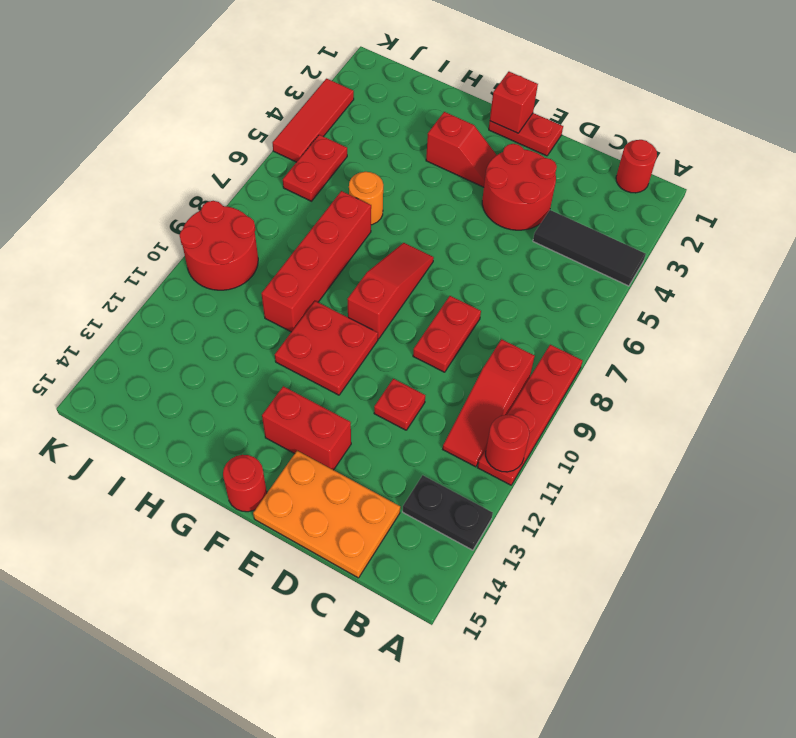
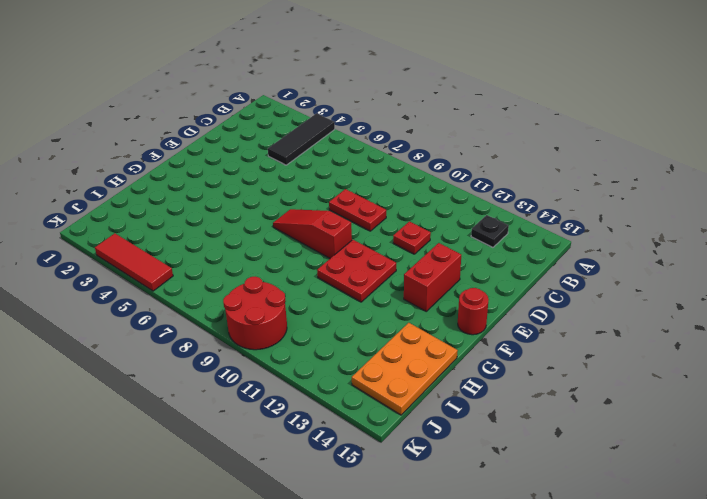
black plate B13 level 1 -> black plate A13:B13 level 1
orange plate H14:J15 level 1 -> orange plate C14:E15 level 1
none -> red plate A8:A11 level 1
none -> red round brick B1 level 1
none -> red slope B9:B11 level 1 top 9

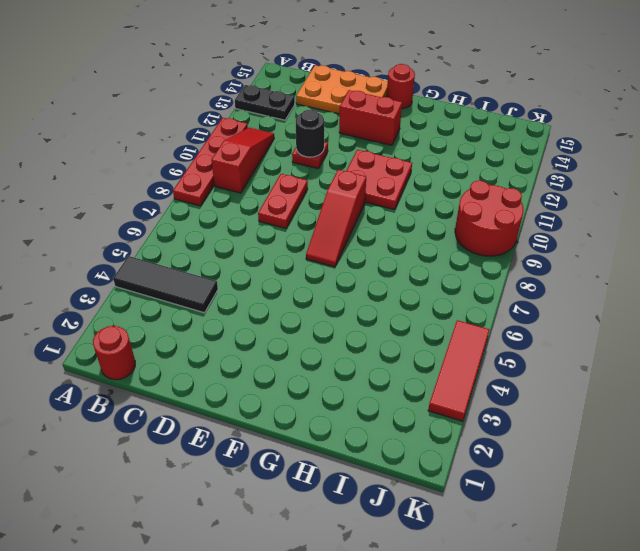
black round brick D11 level 2 -> none
none -> red round brick D3:E4 level 1
none -> red plate E1:F1 level 1
none -> red slope F3:G3 level 1 top G

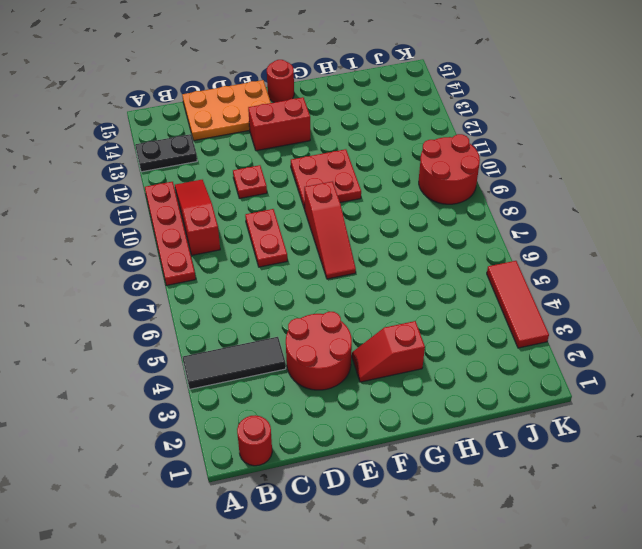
none -> red plate E1:F1 level 1
none -> orange round brick H6 level 1
none -> red brick H7:H10 level 1

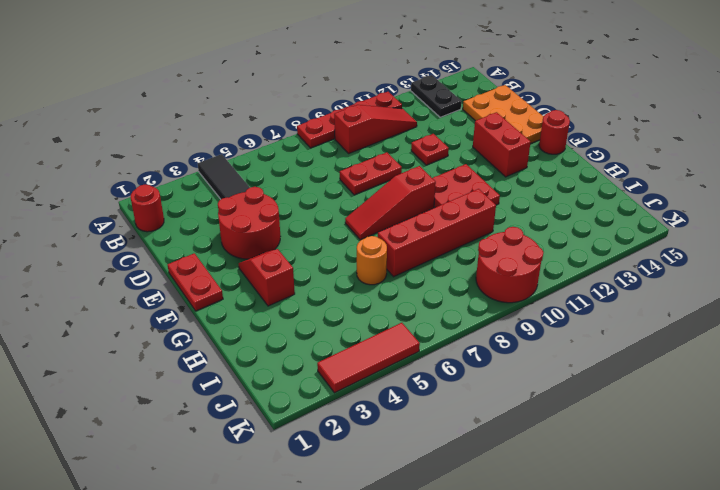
none -> red plate J5:J6 level 1
none -> red round brick A11 level 2
none -> red brick F1 level 2

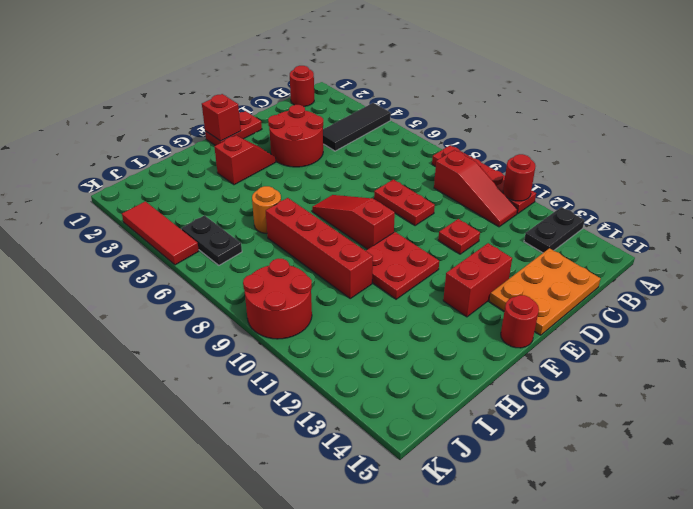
black plate J5:J6 level 1 -> red plate J5:J6 level 1

